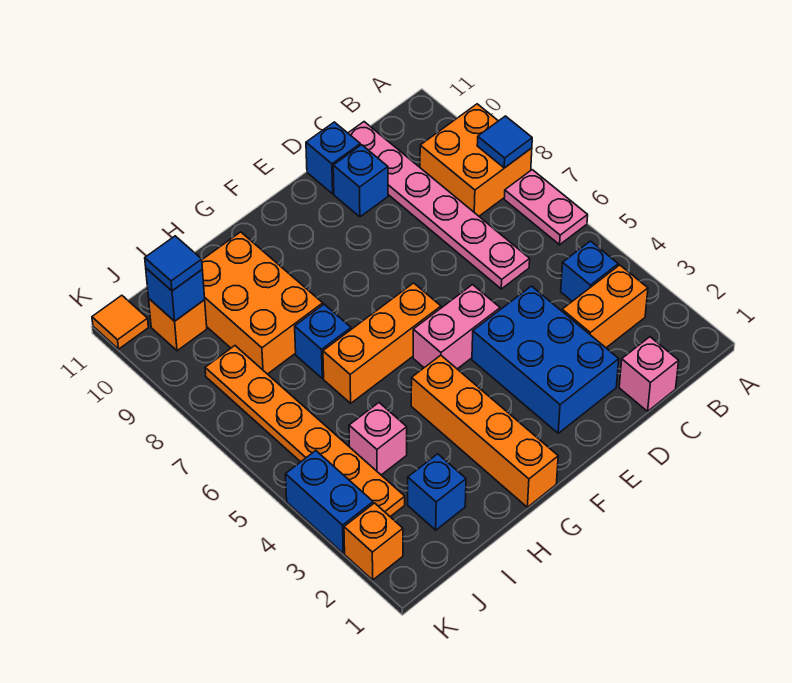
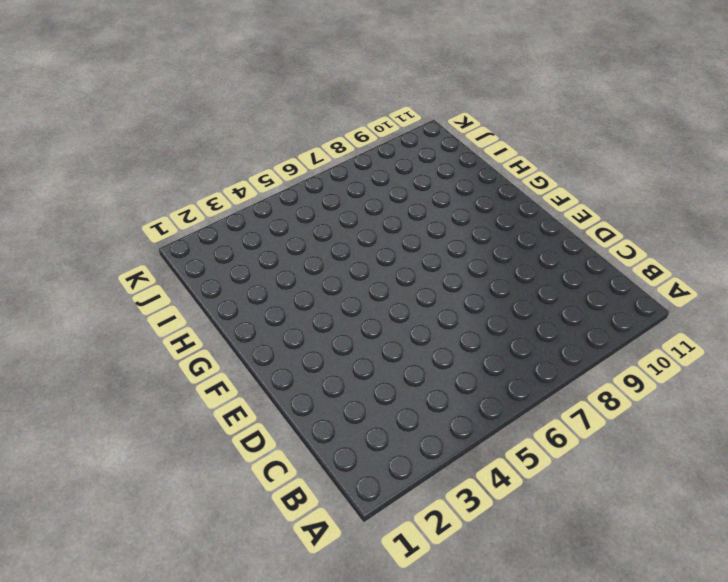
none -> pink plate A6:A7 level 1
none -> orange brick A8:B9 level 1
none -> orange brick B3:C3 level 1

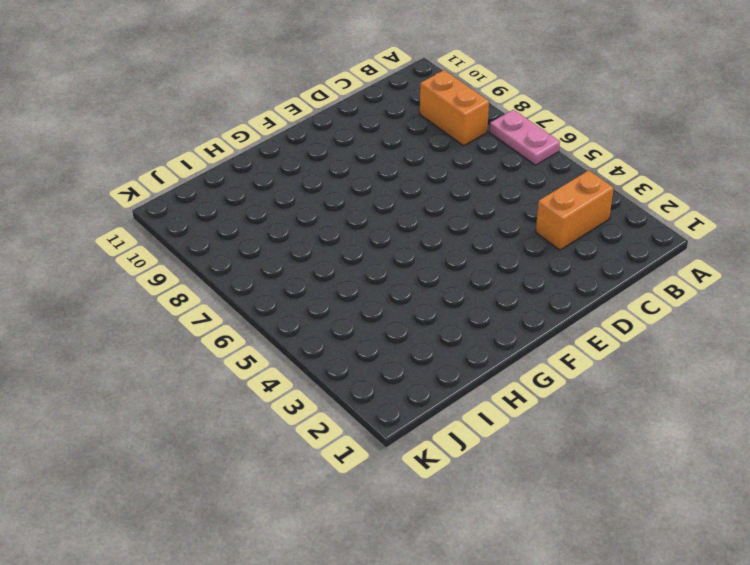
orange brick B8:B9 level 1 -> orange brick A8:B9 level 1
none -> blue brick B4 level 1
none -> pink brick C1 level 1
none -> pink plate C6:C11 level 1

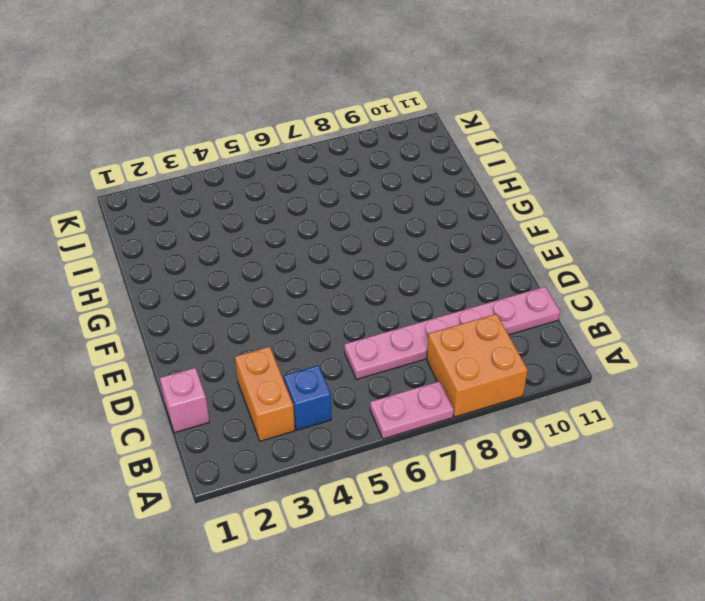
none -> blue brick D2:E4 level 1
none -> blue brick D10 level 1
none -> blue brick D11 level 1

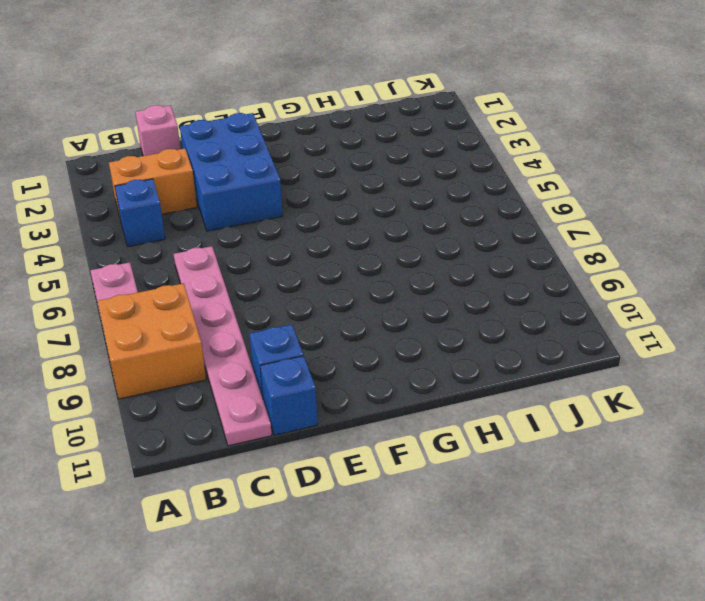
none -> pink brick E5:F5 level 1
none -> orange brick F6:H6 level 1
none -> orange brick G1:G4 level 1

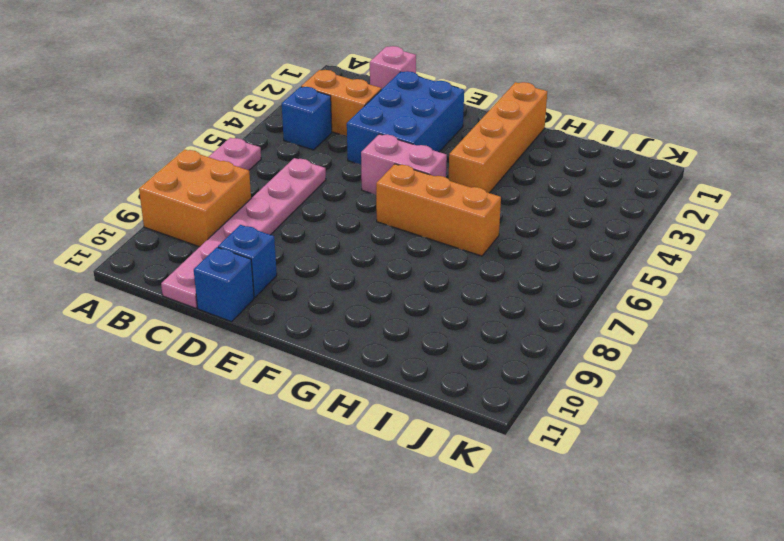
none -> blue brick H7 level 1
none -> orange brick H8:I10 level 1
none -> blue brick I2 level 1

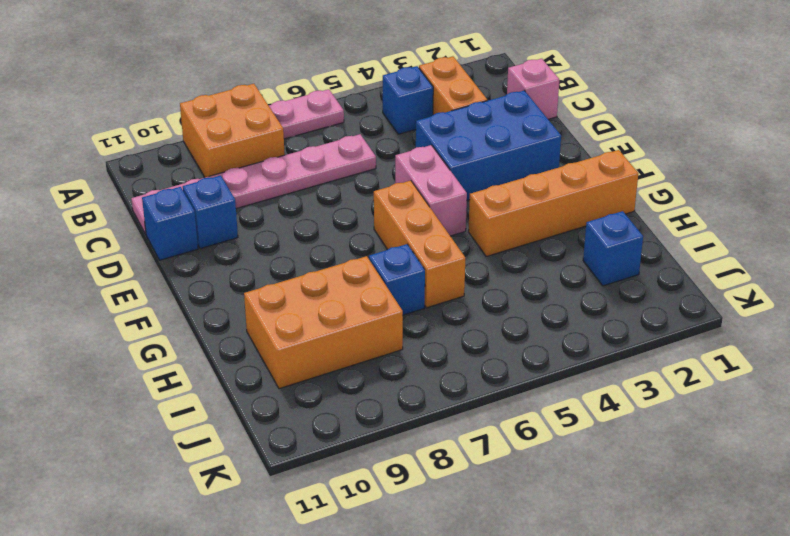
none -> pink brick I4 level 1
none -> orange plate J3:J8 level 1
none -> orange brick J10 level 1

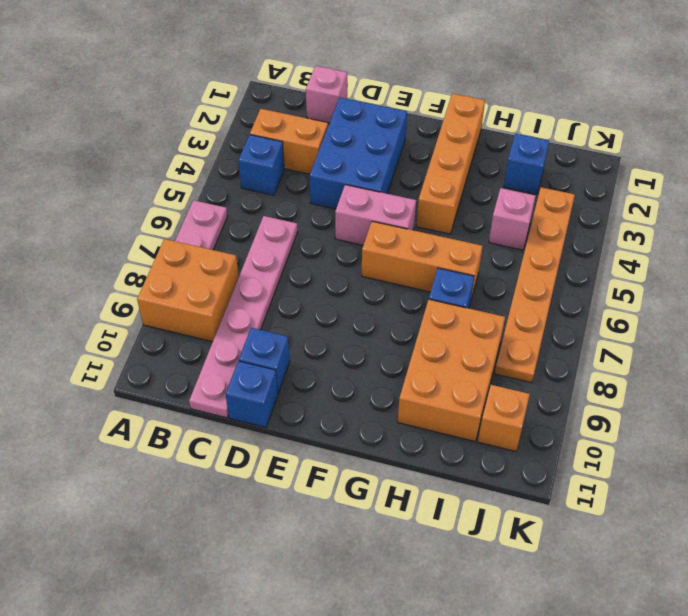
none -> orange brick K2 level 1
none -> blue brick K3:K4 level 1
none -> orange tile K11 level 1

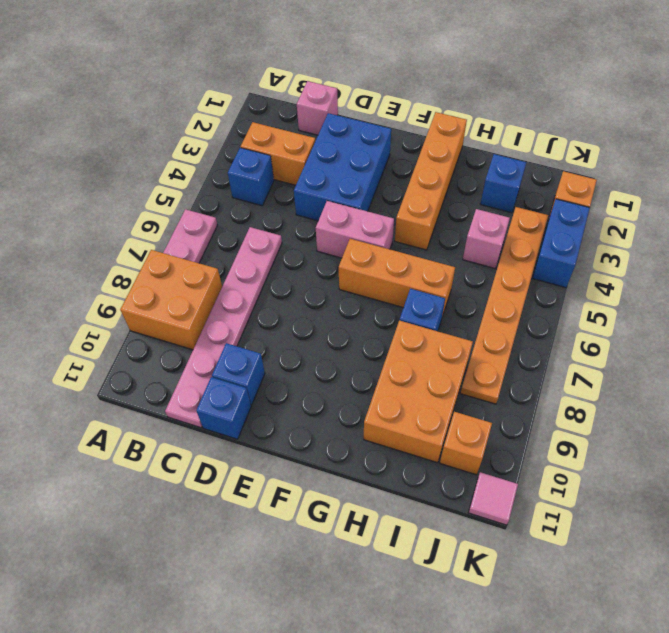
pink tile K11 level 1 -> orange tile K11 level 1
none -> blue tile A8 level 2
none -> blue brick J10 level 2
none -> blue tile J10 level 3

